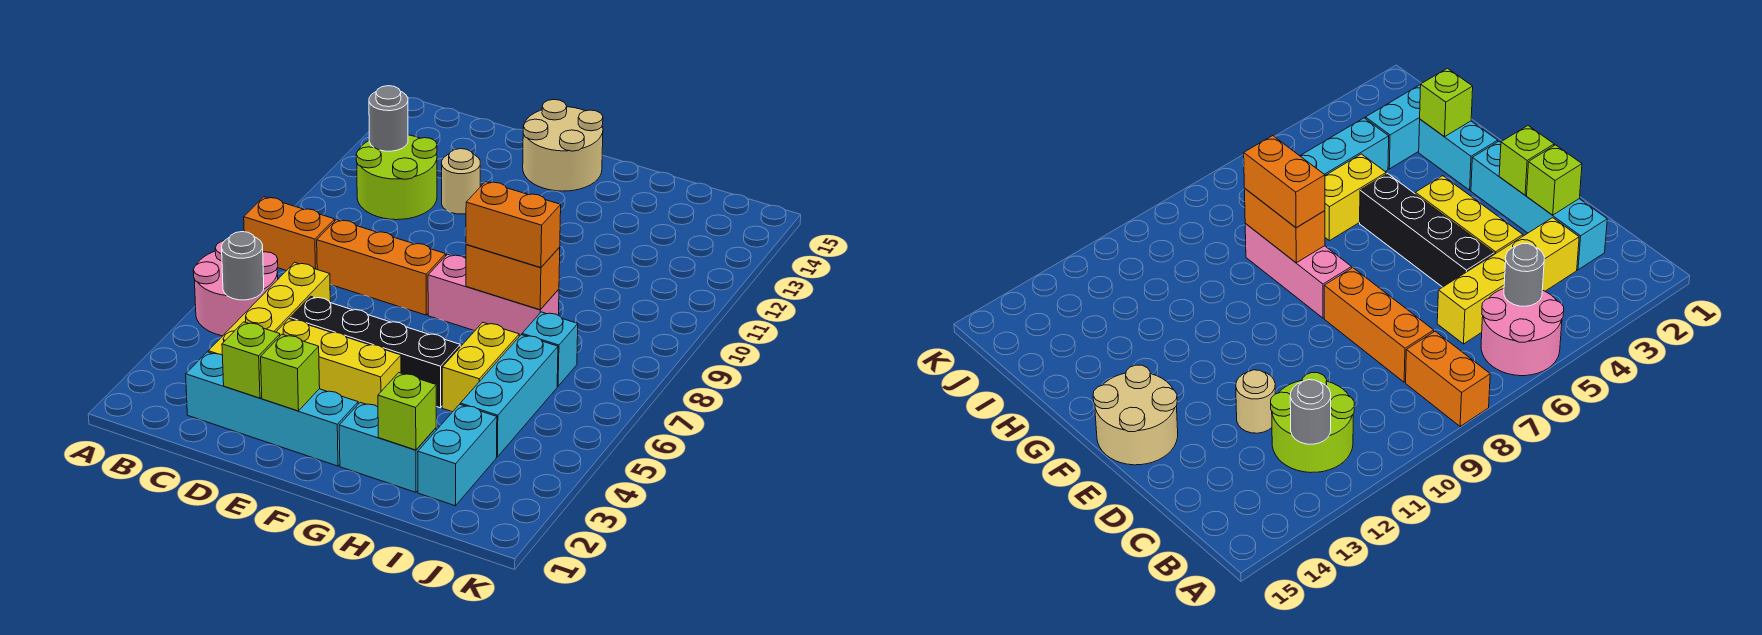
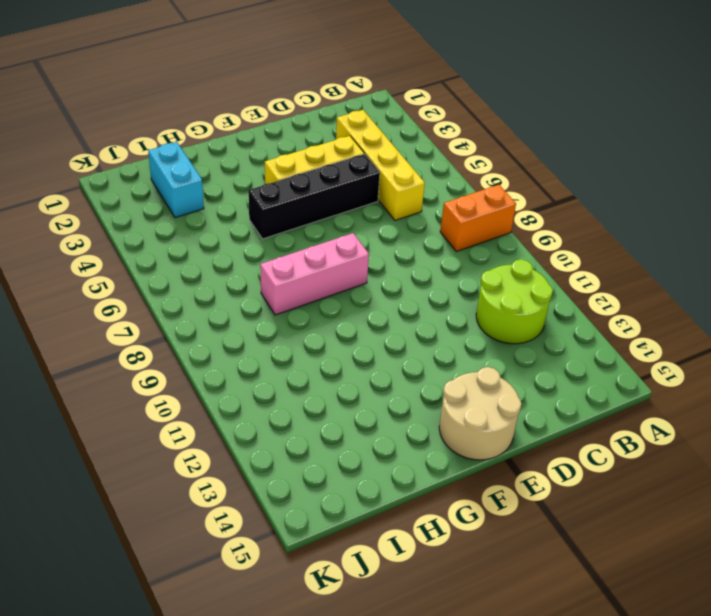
none -> pink round brick A5:B6 level 1
none -> cyan brick C2:F2 level 1
none -> orange brick C8:E8 level 1

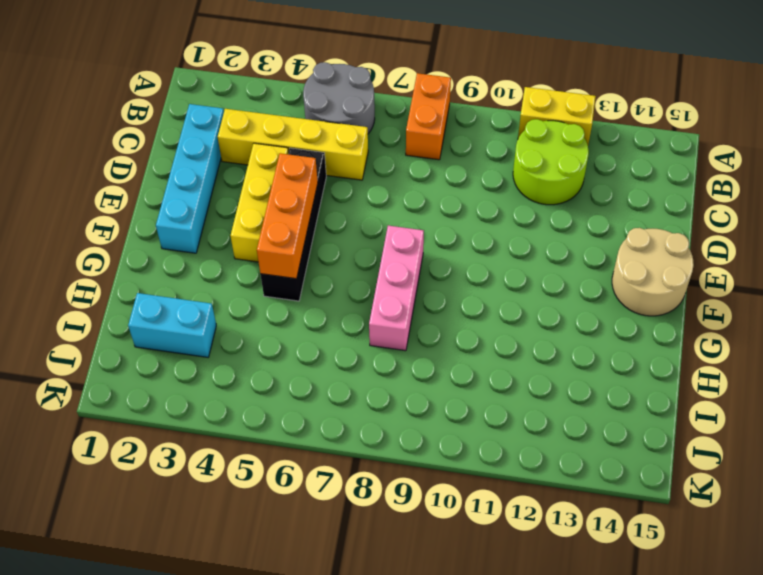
grey round brick A5:B6 level 1 -> pink round brick A5:B6 level 1
yellow brick A11:A12 level 1 -> yellow brick H5:H6 level 1
orange brick E5:G5 level 2 -> orange brick C8:E8 level 1
none -> tan round brick D12 level 1
none -> cyan brick G2:H2 level 1
none -> cyan brick I4:I6 level 1

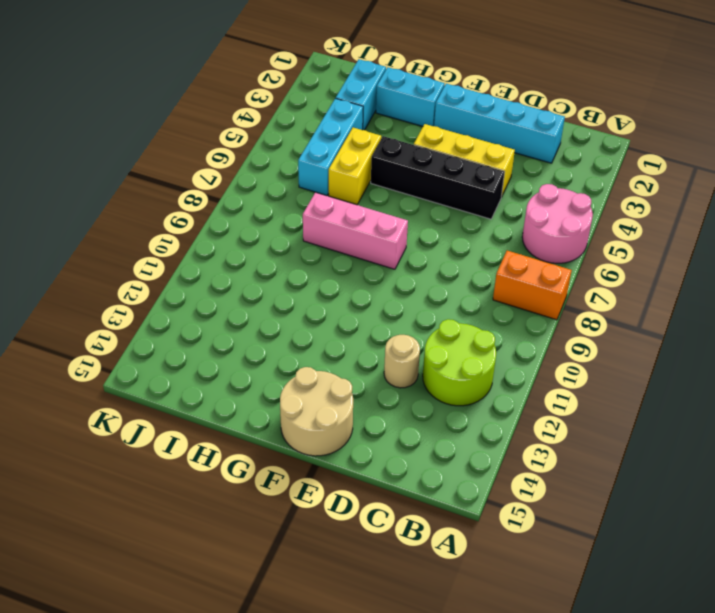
none -> yellow brick C3:C6 level 1
none -> orange brick C8:E8 level 1
none -> cyan brick I7 level 1

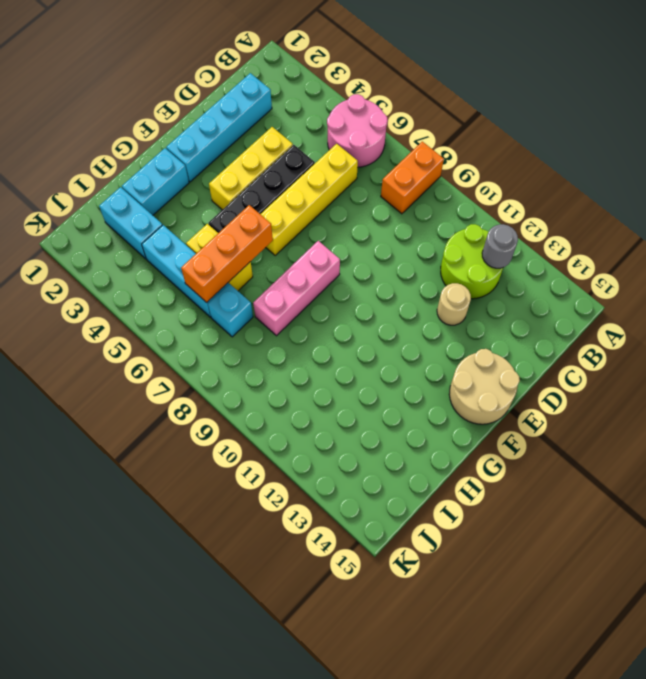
yellow brick C6:F6 level 1 -> yellow brick C3:C6 level 1
orange brick G6:I6 level 2 -> orange brick C8:E8 level 1
none -> grey round brick B5 level 2
none -> lime brick D2 level 2
none -> lime brick E2 level 2

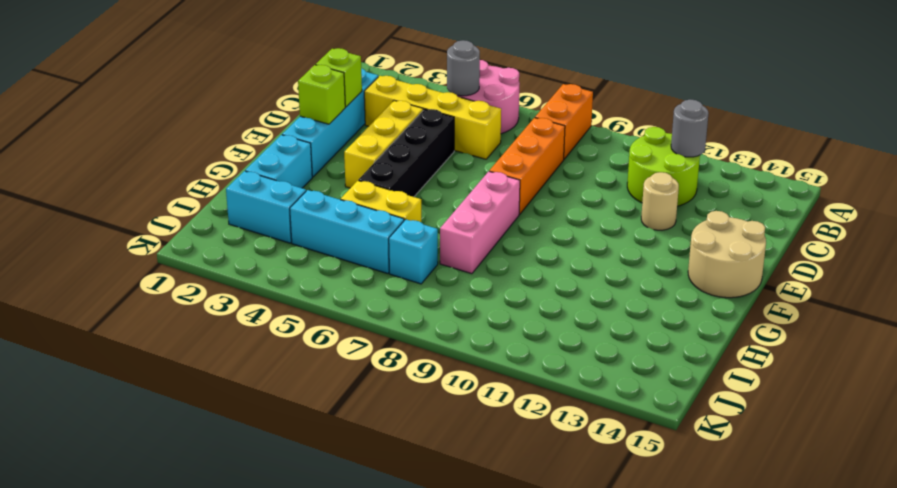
none -> orange brick G8:H8 level 2
none -> lime brick H2 level 2
none -> orange brick G8:H8 level 3

